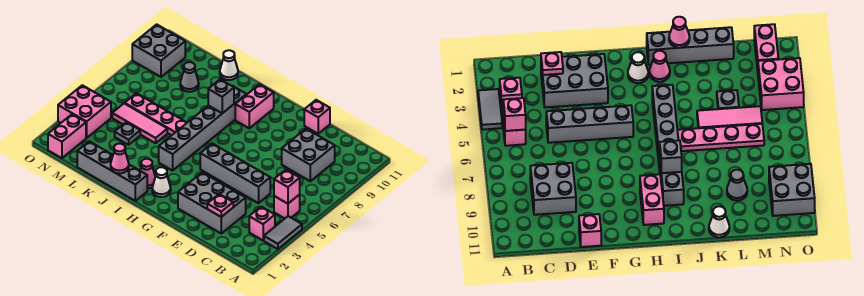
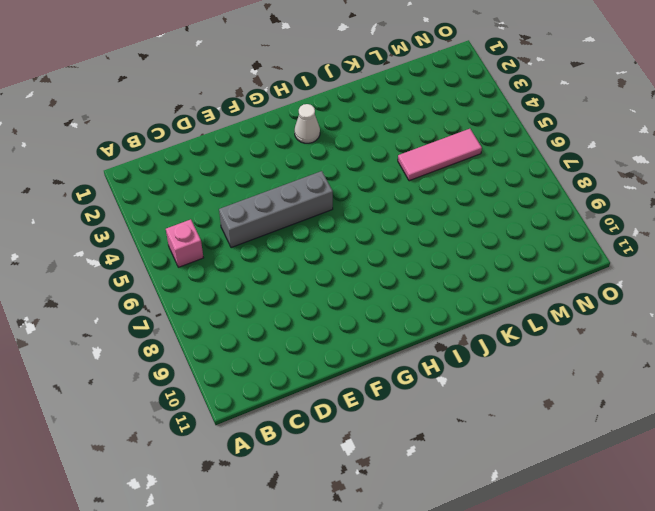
none -> grey tile A3:A4 level 1
none -> pink brick B3 level 1
none -> grey brick C8:D9 level 1

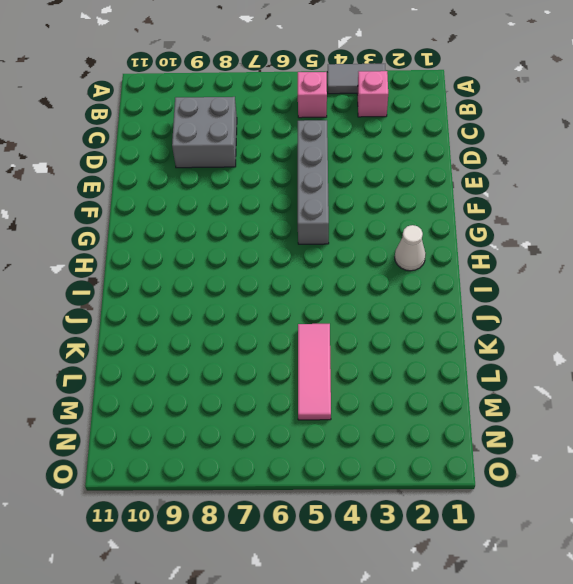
none -> grey brick D2:F3 level 1
none -> pink brick E11 level 1
none -> pink brick H9:H10 level 1

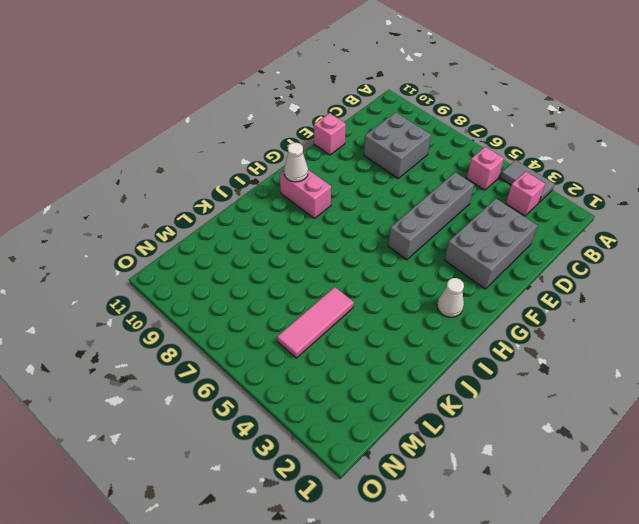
white cone H10 level 2 -> white cone K11 level 1
none -> grey brick I1:L1 level 1
none -> pink cone I2 level 1
none -> grey brick I4:I9 level 1

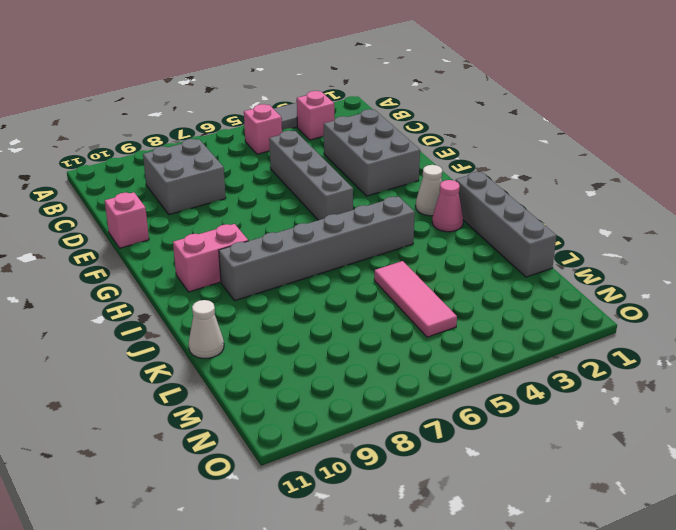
none -> pink plate J6:M6 level 1
none -> grey plate L4 level 1
none -> grey cone L9 level 1

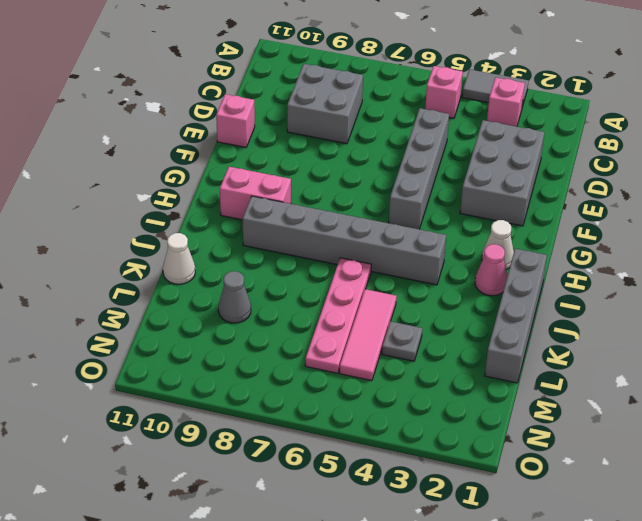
none -> pink brick N1:N2 level 1
none -> pink brick N3:O4 level 1
none -> grey brick N9:O10 level 1

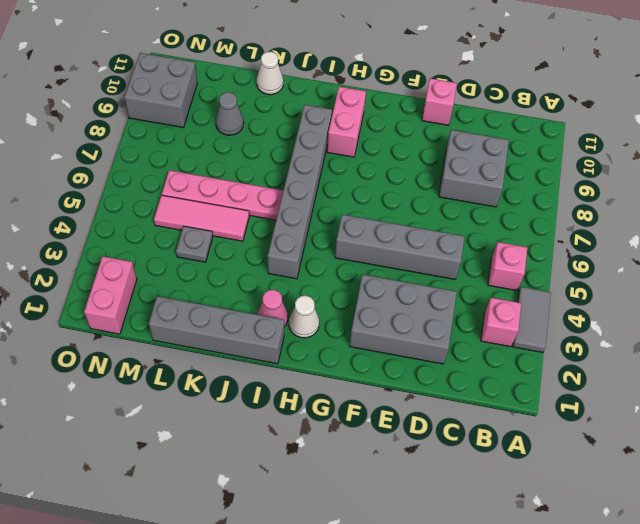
none -> pink brick N3:O4 level 1
none -> pink brick B5 level 2
none -> pink plate D2 level 2

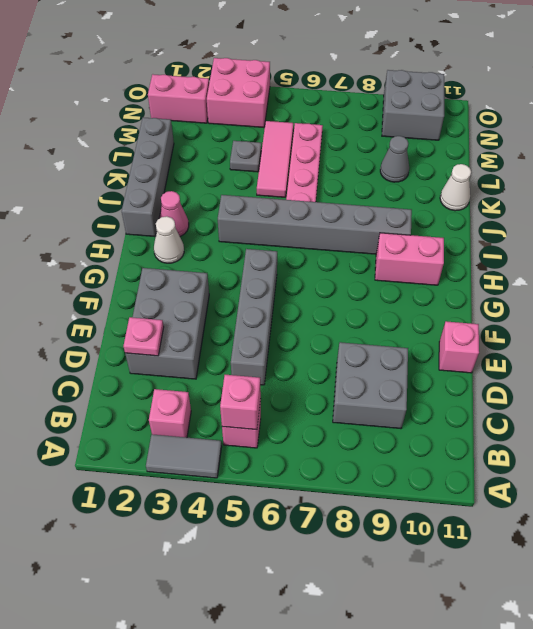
none -> grey brick I8 level 2
none -> pink cone J1 level 2

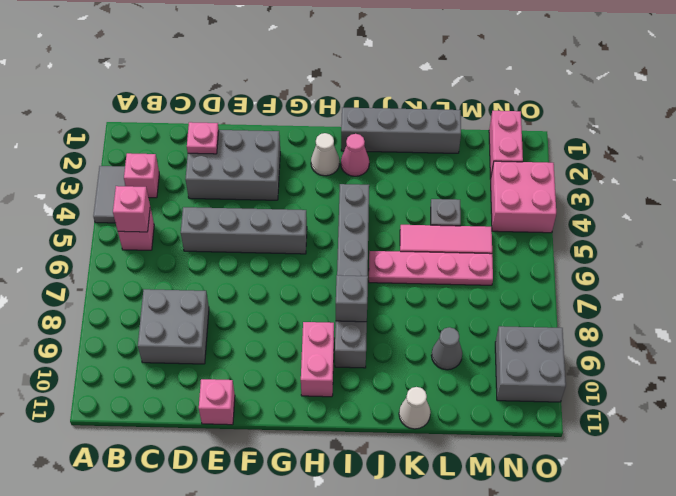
none -> pink cone J1 level 2

